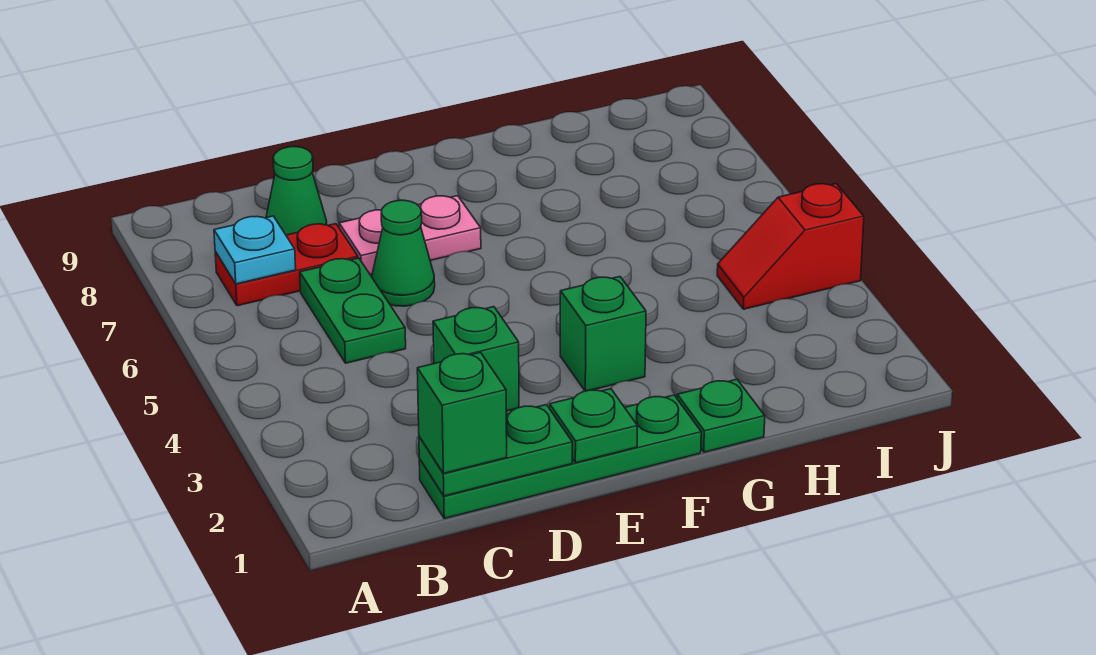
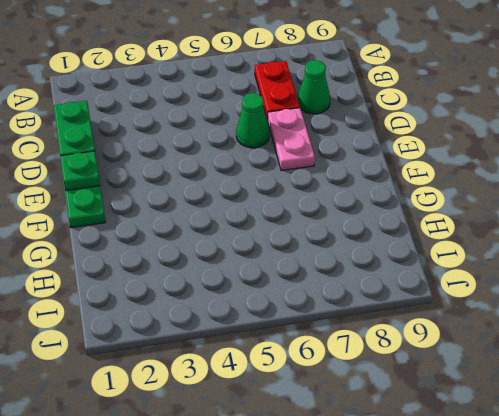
none -> green plate C5:C6 level 1
none -> green brick D3 level 1
none -> green brick F3 level 1

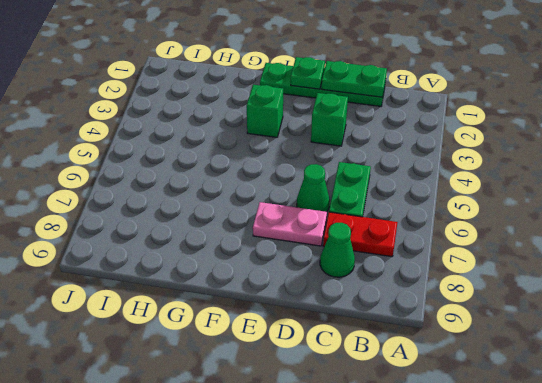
none -> green plate G1 level 1
none -> red slope I4:J4 level 1 top J
none -> cyan plate B7 level 2

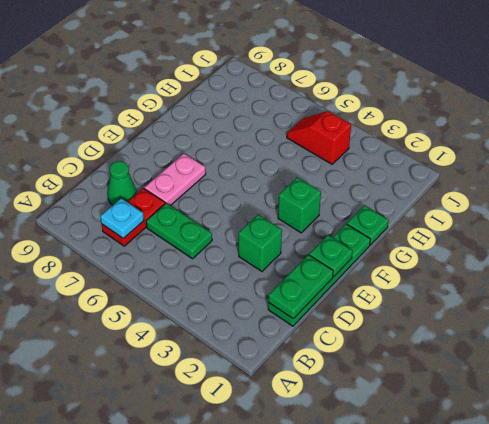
red slope I4:I5 level 1 top 4 -> red slope I4:J4 level 1 top J
none -> green cone D6 level 1
none -> green brick C1 level 3

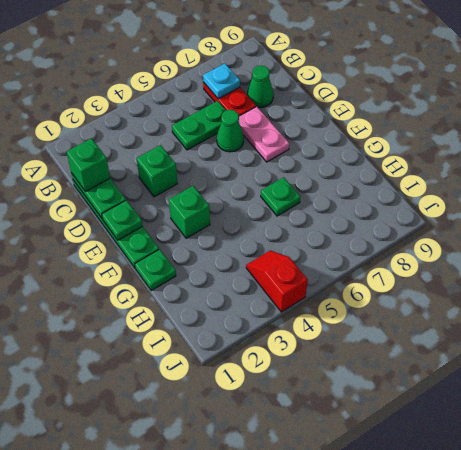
green plate G6 level 1 -> none

